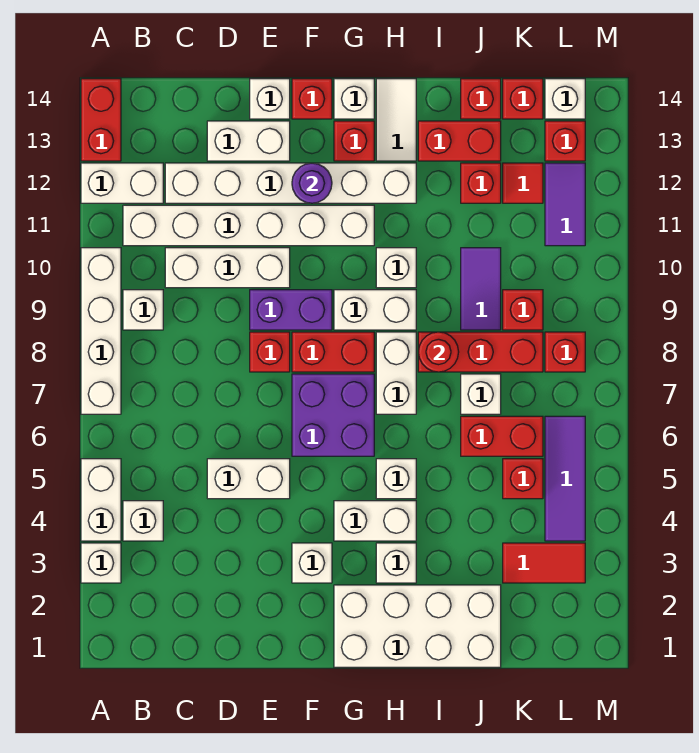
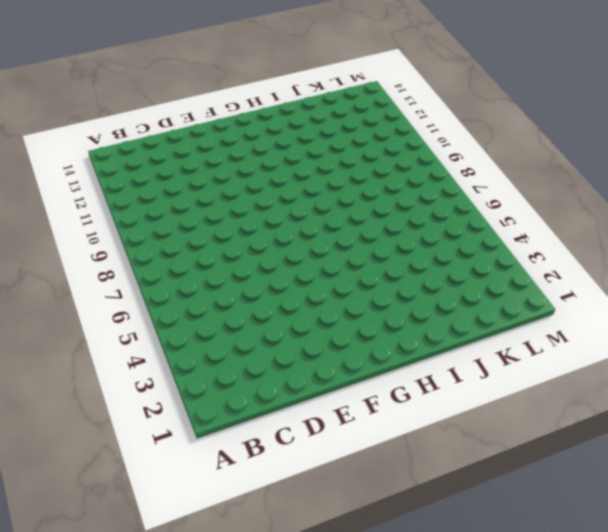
none -> white brick A3 level 1
none -> white brick A4:A5 level 1
none -> white brick A7:A10 level 1
none -> white brick A12:B12 level 1

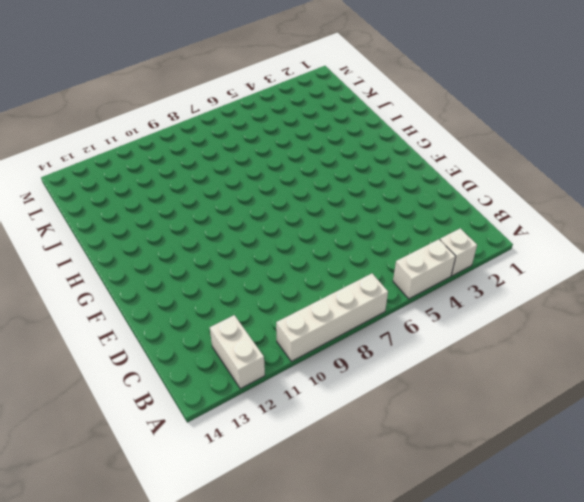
none -> red brick A13:A14 level 1
none -> white brick B4 level 1
none -> white brick B9 level 1
none -> white brick B11:G11 level 1

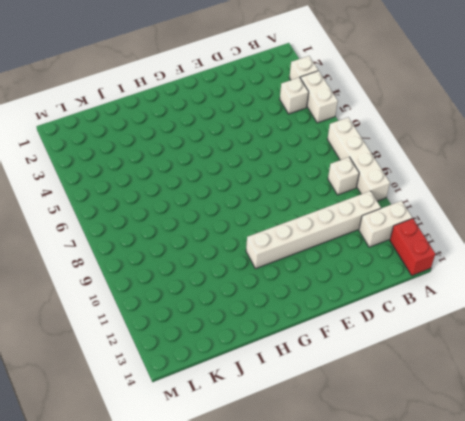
none -> white brick C10:E10 level 1
none -> white brick C12:H12 level 1
none -> white brick D5:E5 level 1
none -> white brick D13:E13 level 1

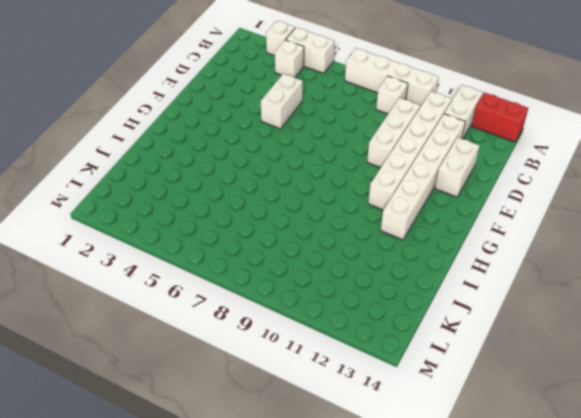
none -> red brick E8 level 1
none -> purple brick E9:F9 level 1
none -> white brick E14 level 1
none -> white brick F3 level 1

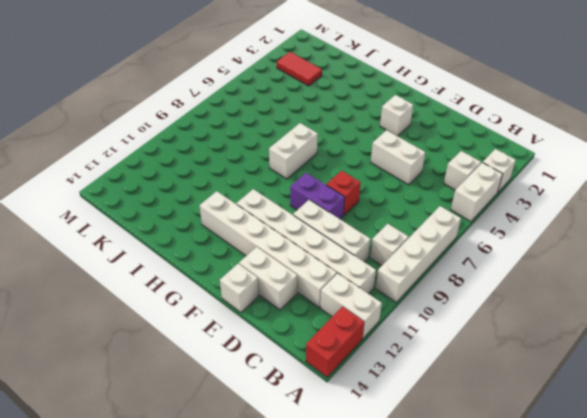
none -> purple brick F6:G7 level 1
none -> red brick F8:G8 level 1
none -> red brick F14 level 1
none -> white brick G1:J2 level 1

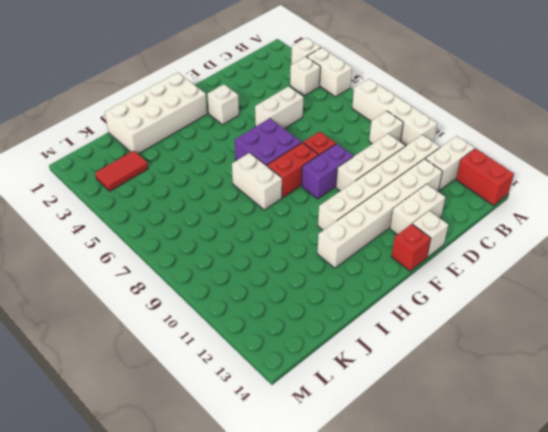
none -> white brick G4:H4 level 1
none -> white brick G9:H9 level 1
none -> red brick G13 level 1
none -> white brick G14 level 1

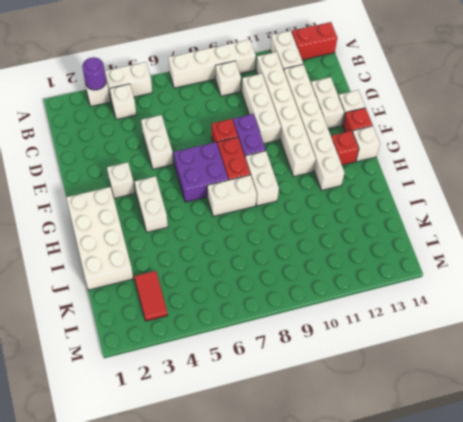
purple round brick A3 level 2 -> purple round brick F12 level 2
none -> white brick H3 level 1
none -> white brick H5 level 1
none -> white brick H10 level 1
none -> white tile H13:H14 level 1

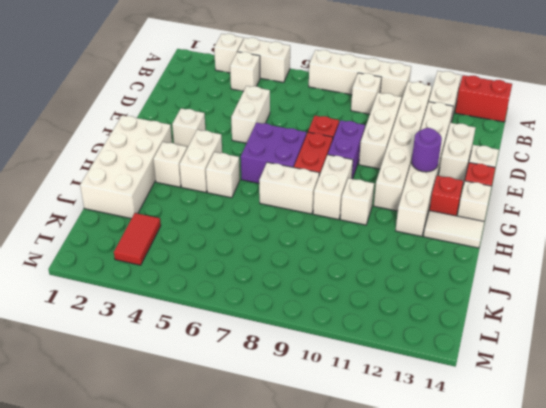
none -> red brick I8:K8 level 1
none -> red brick I13:J13 level 1
none -> red brick J6:K6 level 1
none -> white brick J7 level 1

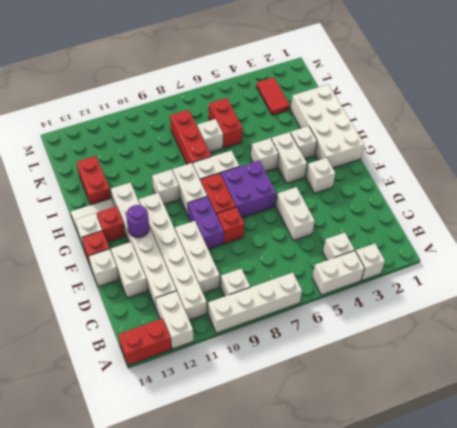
none -> purple tile J9:J10 level 1
none -> red brick J12 level 1
none -> red brick J14 level 1
none -> red brick K5 level 1

